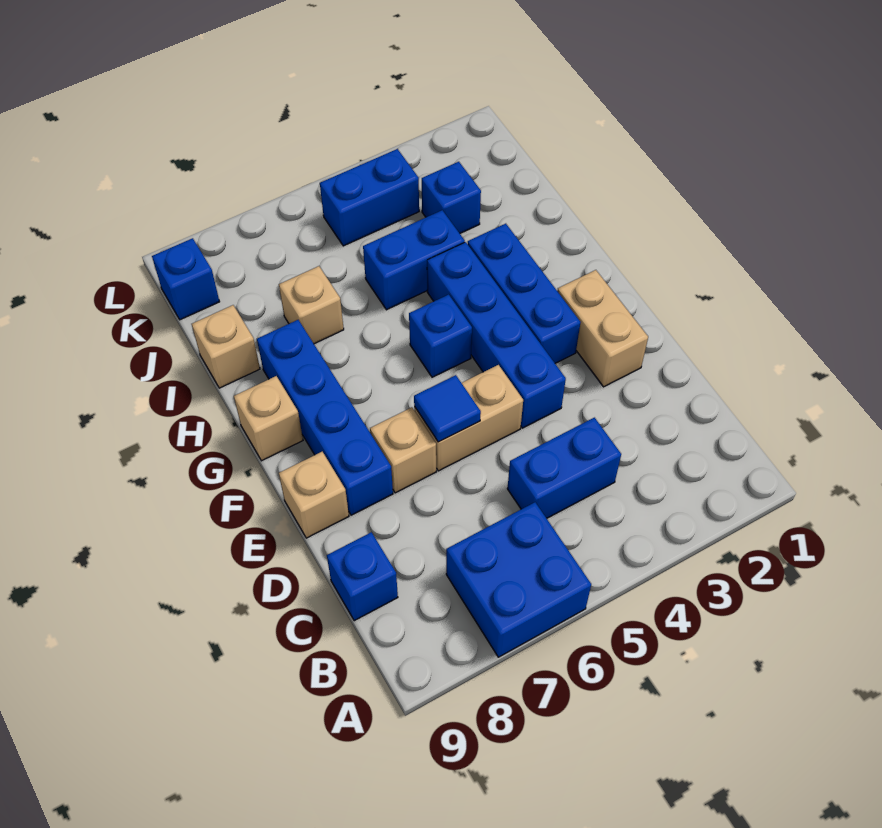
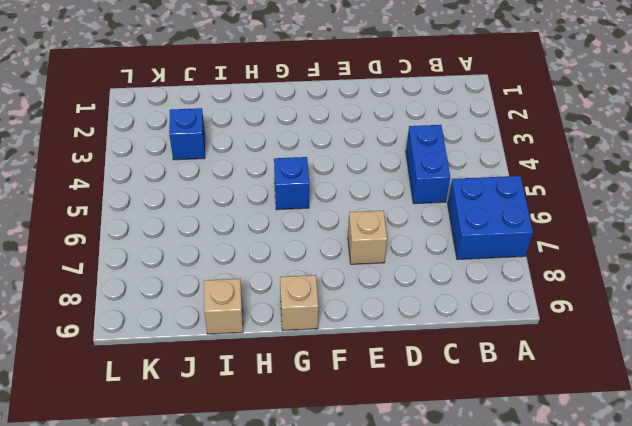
none -> blue brick C9 level 1
none -> tan brick E2:F2 level 1
none -> blue brick E4:H4 level 1

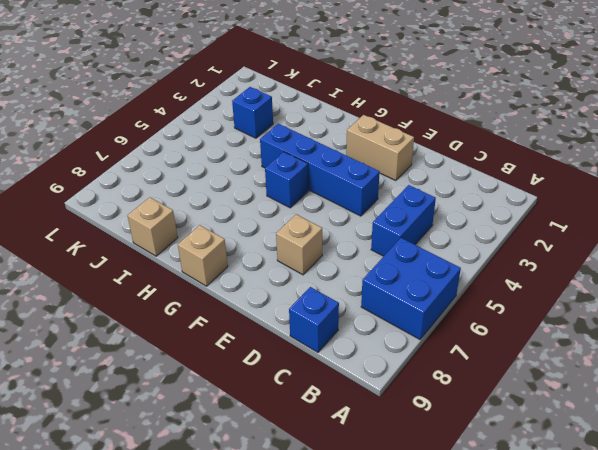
none -> tan brick E5:E6 level 1
none -> blue brick E8:H8 level 1
none -> tan brick E9 level 1

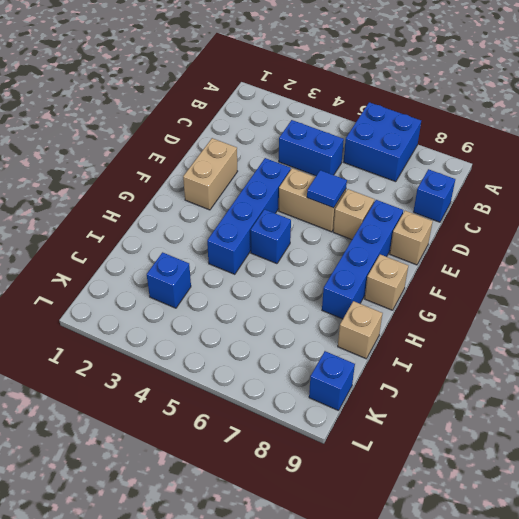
none -> blue brick F3:H3 level 1
none -> blue brick I4:I5 level 1
none -> tan brick I7 level 1

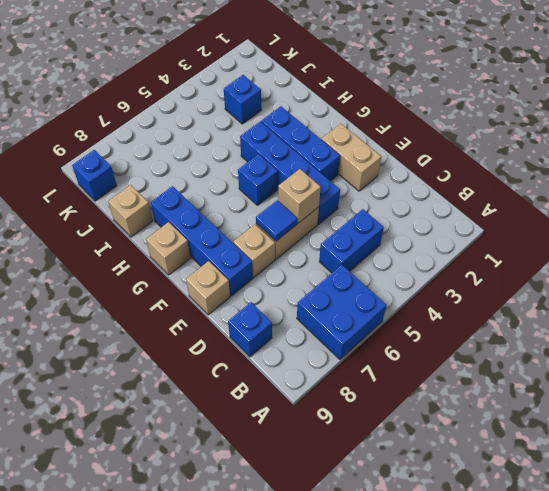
tan brick E5 level 2 -> tan brick I7 level 1
none -> blue brick I4:I5 level 1
none -> blue brick K4:K5 level 1

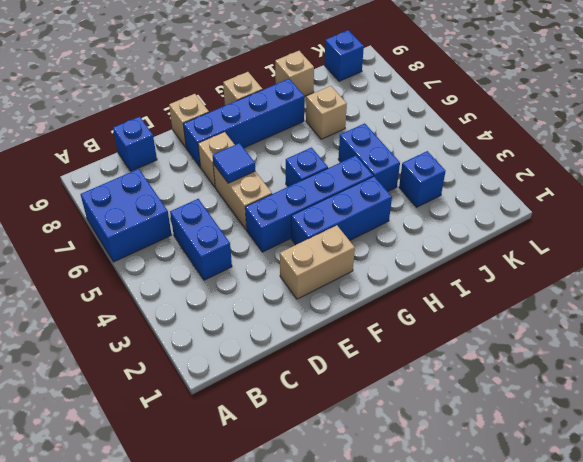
none -> blue brick K4:K5 level 1

